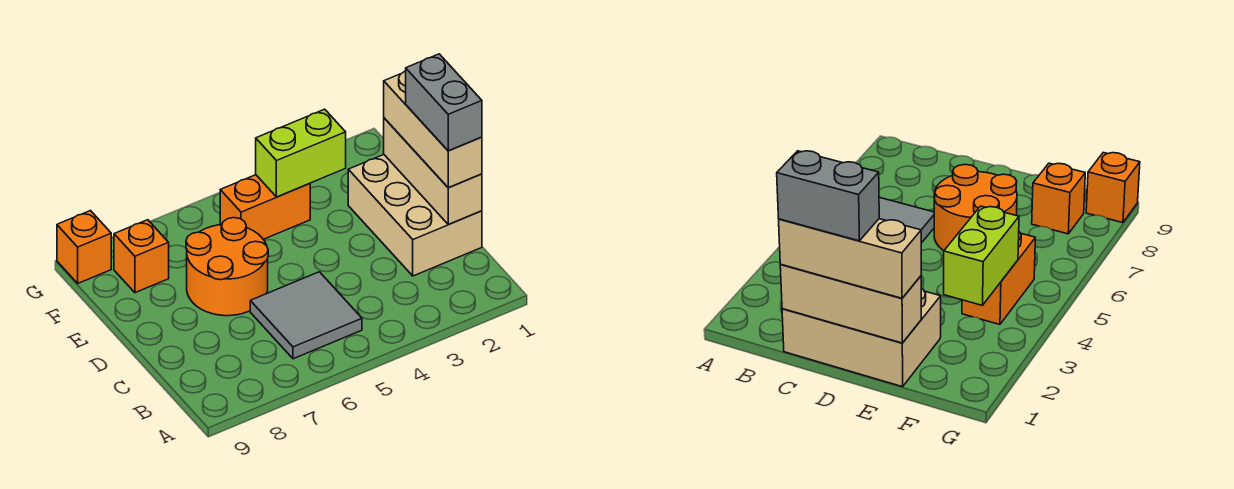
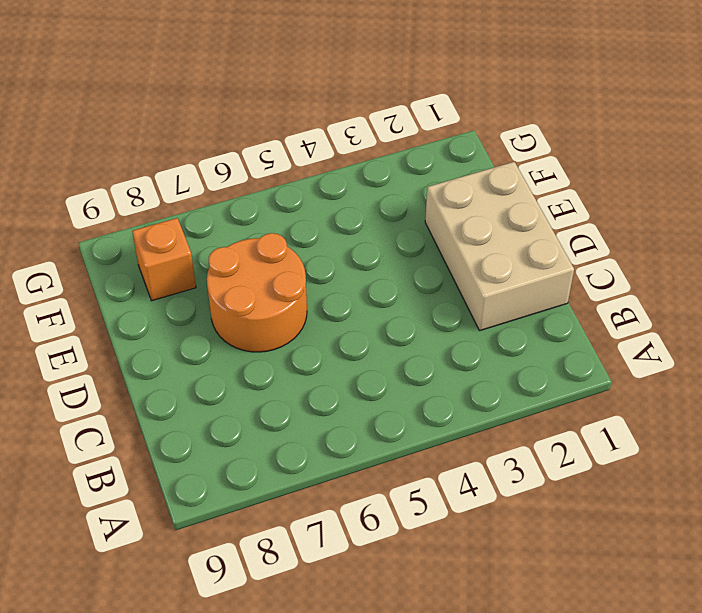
none -> grey tile B5:C6 level 1
none -> orange brick F4:F5 level 1

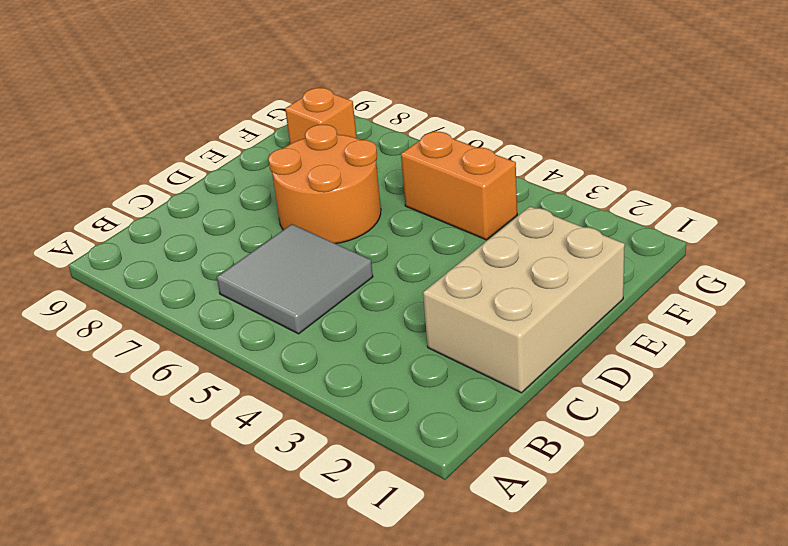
none -> orange brick G9 level 1
none -> tan brick C1:E1 level 2

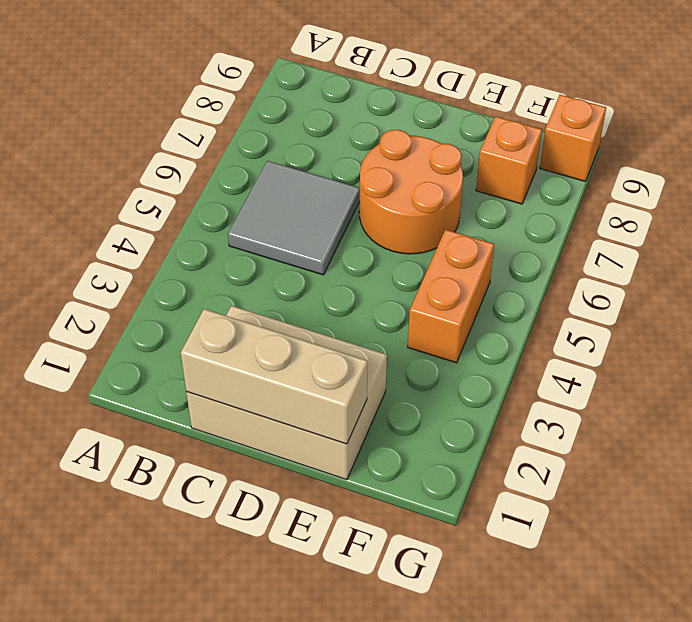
none -> lime brick F3:F4 level 2
none -> tan brick C1:E1 level 3

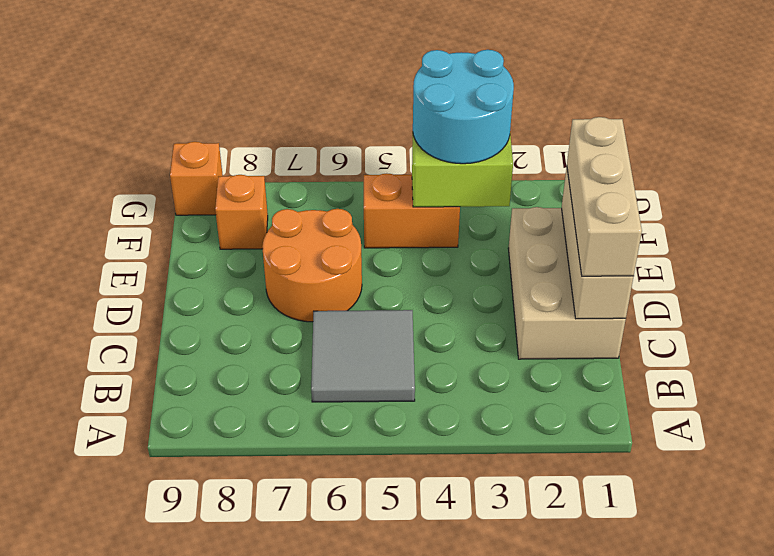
cyan round brick F3:G4 level 3 -> none
none -> grey brick C1:D1 level 4

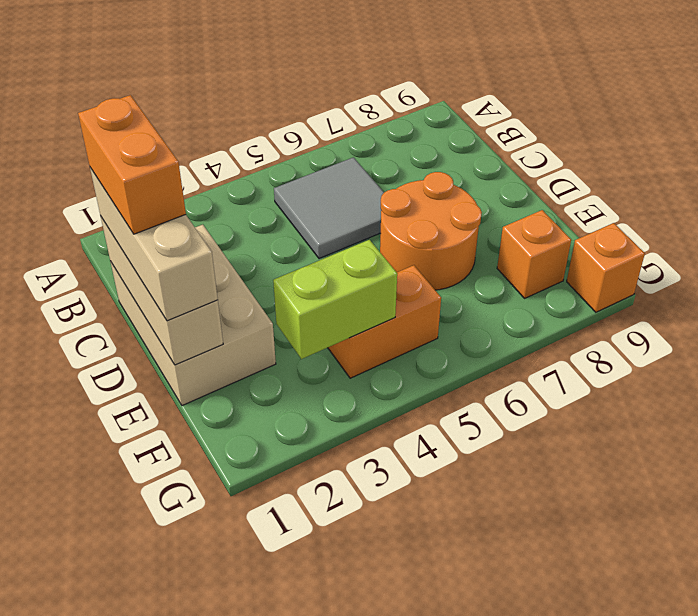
orange brick C1:D1 level 4 -> grey brick C1:D1 level 4

